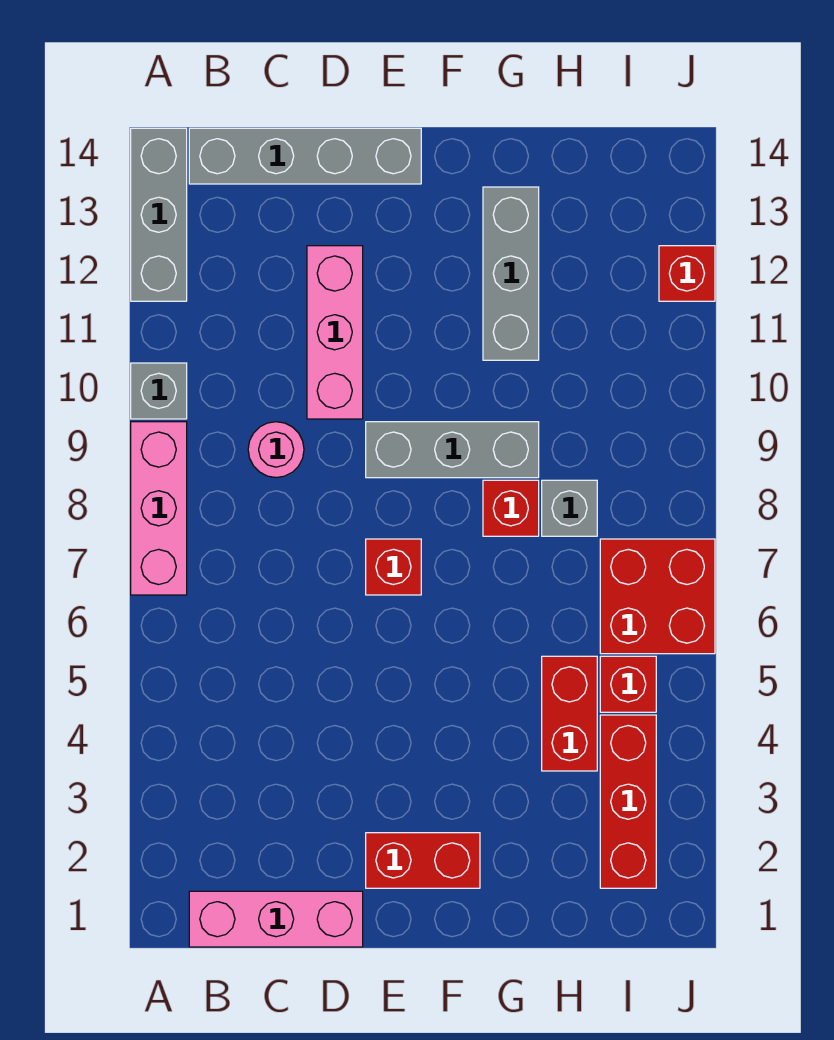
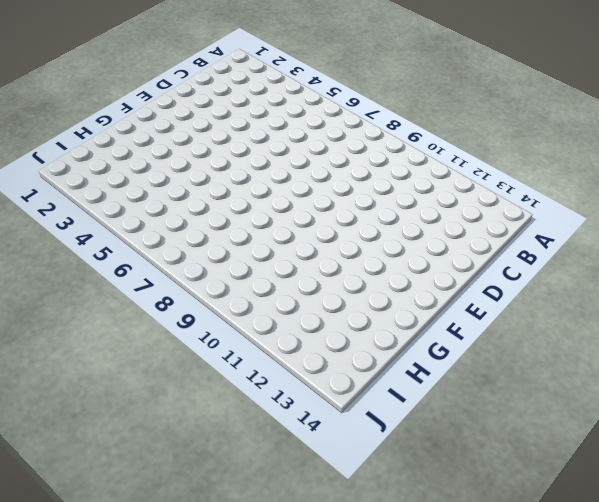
none -> pink brick A7:A9 level 1
none -> grey brick A10 level 1
none -> grey brick A12:A14 level 1

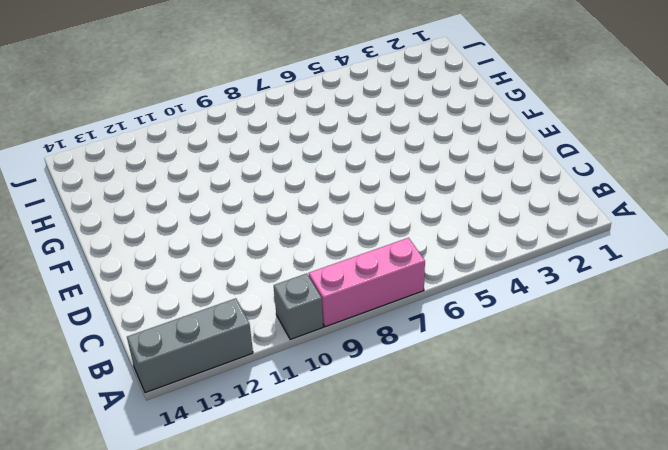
none -> pink brick B1:D1 level 1
none -> grey brick B14:E14 level 1
none -> pink round brick C9 level 1

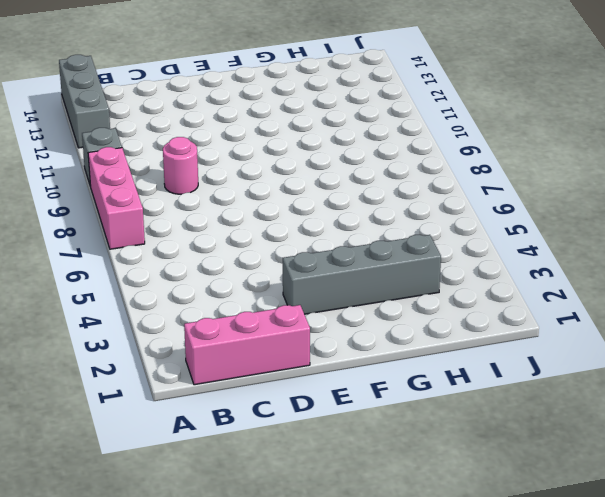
grey brick E3:H3 level 1 -> grey brick B14:E14 level 1
none -> pink brick D10:D12 level 1
none -> red brick E2:F2 level 1
none -> red brick E7 level 1

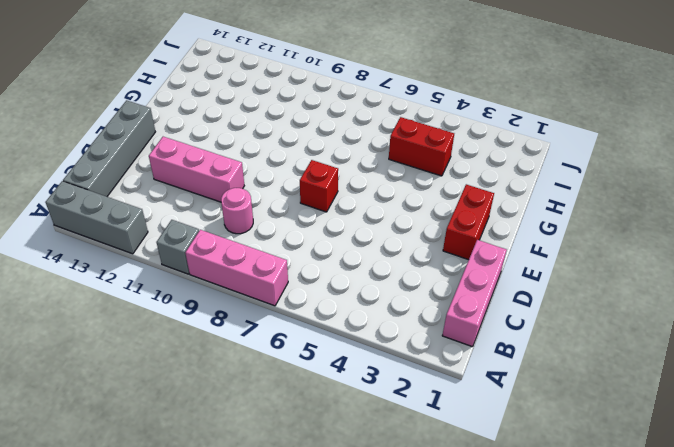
none -> grey brick E9:G9 level 1
none -> red brick G8 level 1
none -> grey brick G11:G13 level 1

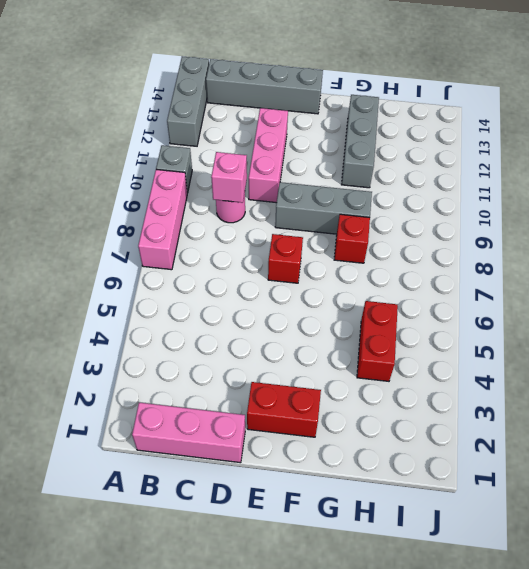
pink brick C9 level 2 -> none
none -> grey brick H8 level 1
none -> red brick I2:I4 level 1
none -> red brick I5 level 1

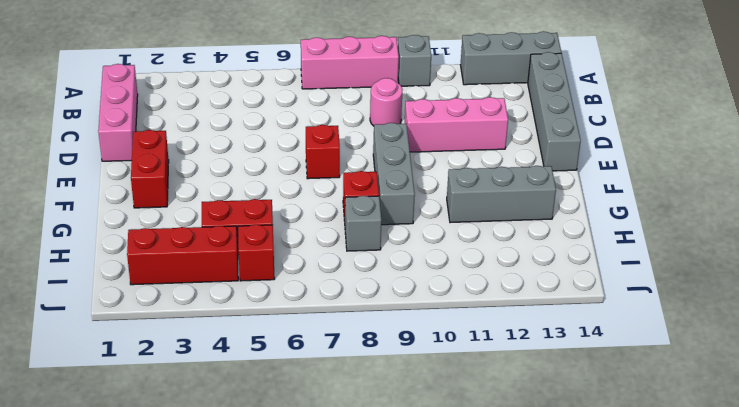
none -> red brick I6:J7 level 1
none -> red brick J12 level 1

